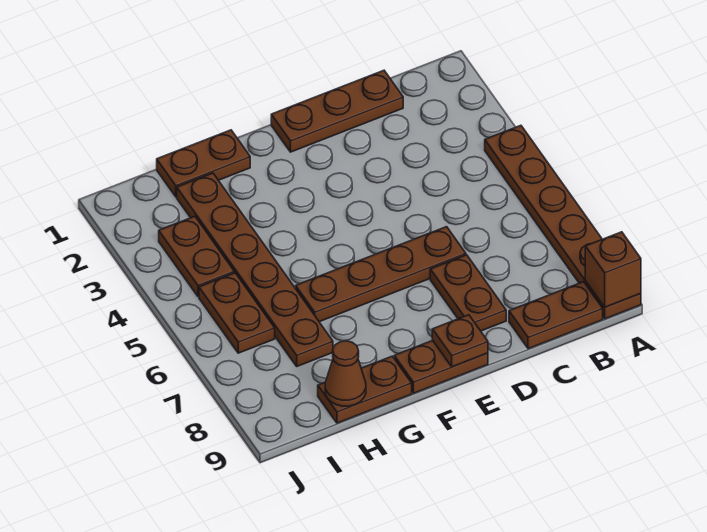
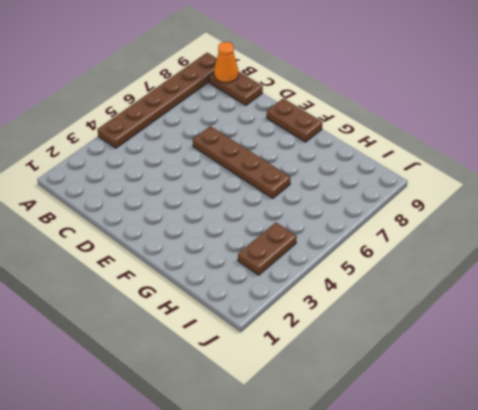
orange cone B9 level 2 -> none
none -> brown plate C1:E1 level 1
none -> brown plate D7:D8 level 1
none -> brown plate G1:H1 level 1

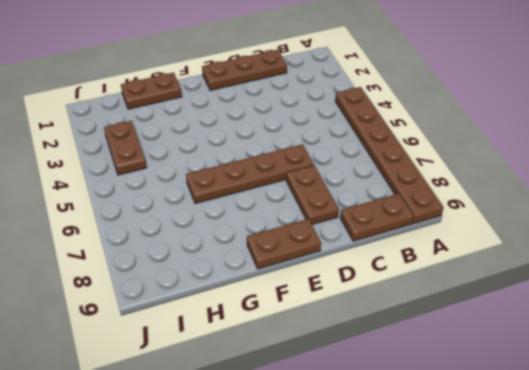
none -> brown plate G9:H9 level 1
none -> brown plate H2:H7 level 1
none -> brown plate I5:I6 level 1

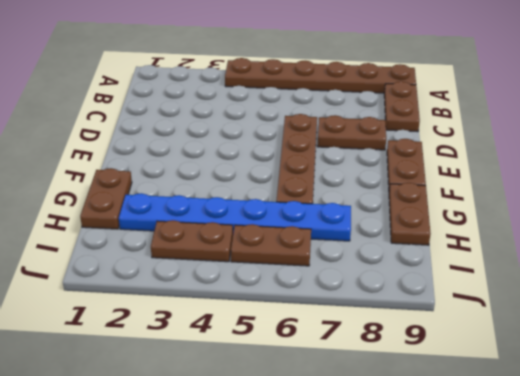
blue plate H2:H7 level 1 -> brown plate H2:H7 level 1
none -> brown plate C1:E1 level 1
none -> brown brick A9 level 2
none -> brown plate E9 level 2

